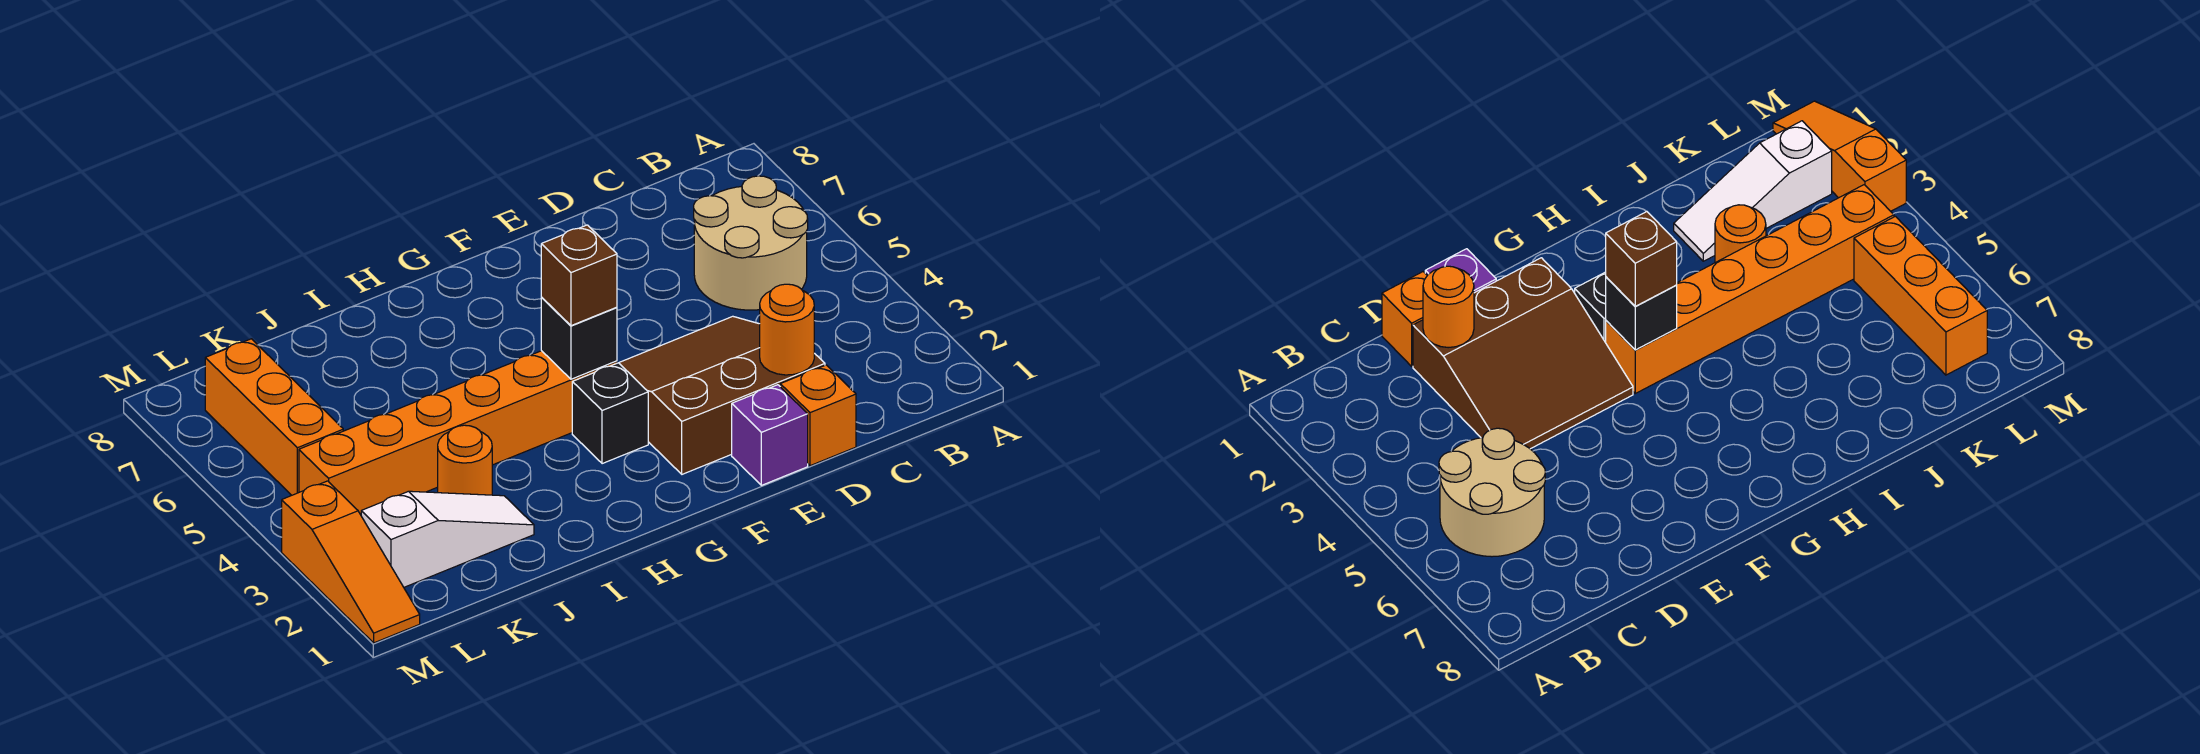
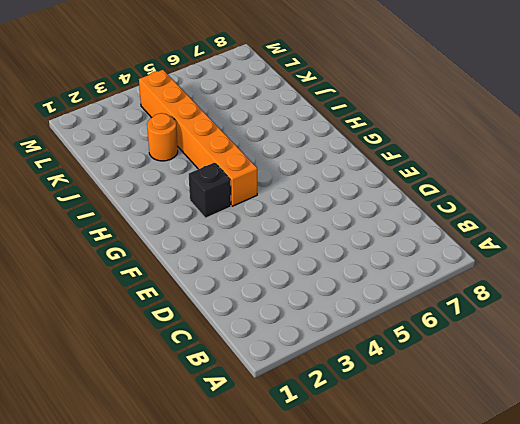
none -> tan round brick B5:C6 level 1
none -> orange brick D1 level 1
none -> brown slope D2:F4 level 1 top 2

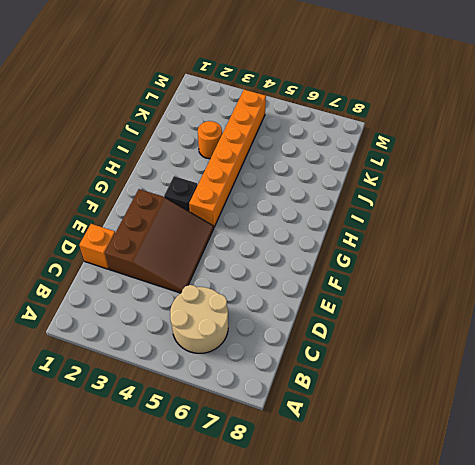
none -> purple brick E1 level 1
none -> white slope J2:L2 level 1 top L
none -> orange brick L5:L7 level 1

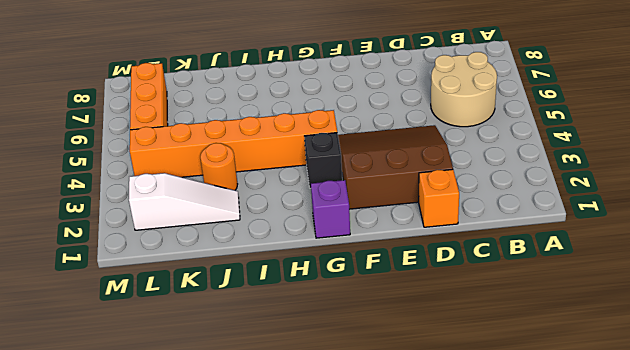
purple brick G1 level 1 -> purple brick E1 level 1
none -> orange slope M1:M3 level 1 top 3
none -> orange round brick D2 level 2
none -> black brick G4 level 2

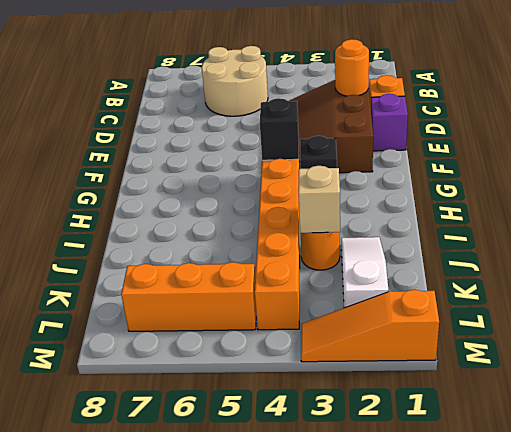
tan brick J3 level 2 -> none
orange slope M1:M3 level 1 top 1 -> orange slope M1:M3 level 1 top 3
none -> brown brick G4 level 3

